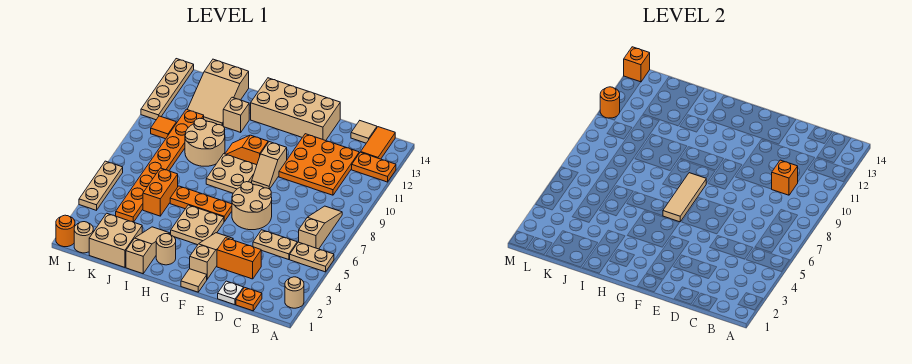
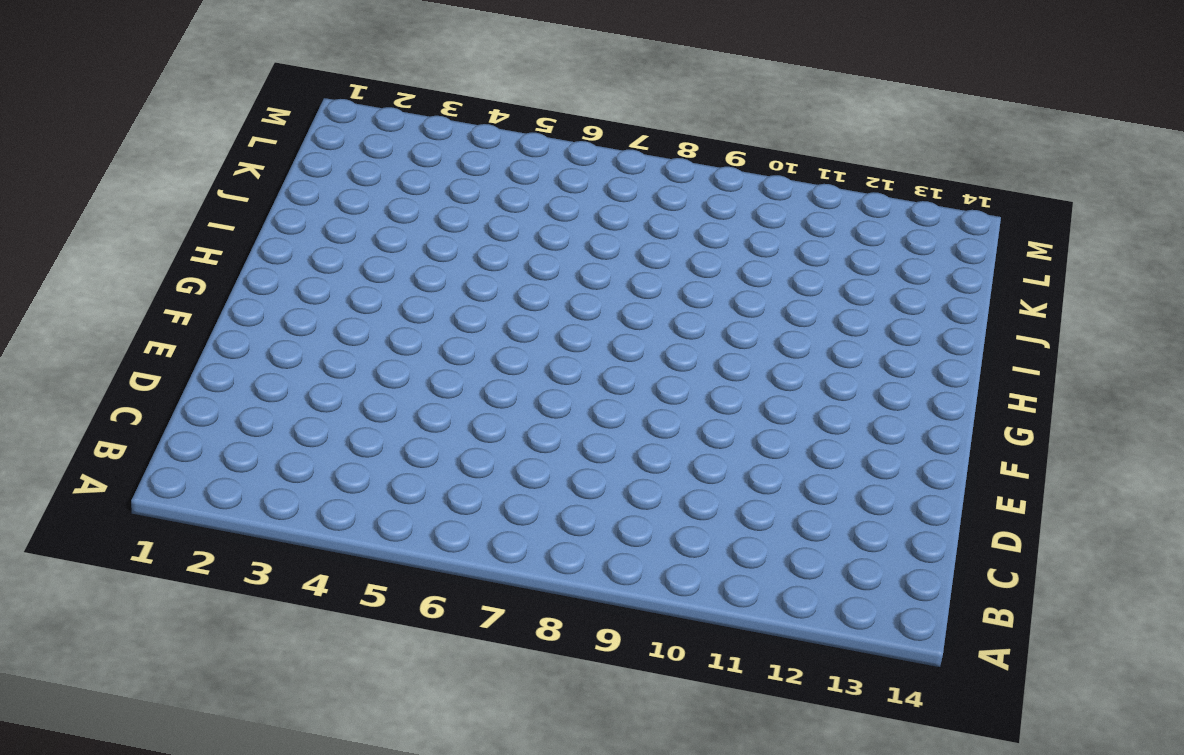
none -> tan round brick A2 level 1
none -> tan plate A5:B5 level 1
none -> orange plate A12:B12 level 1
none -> tan slope B6:B8 level 1 top 6

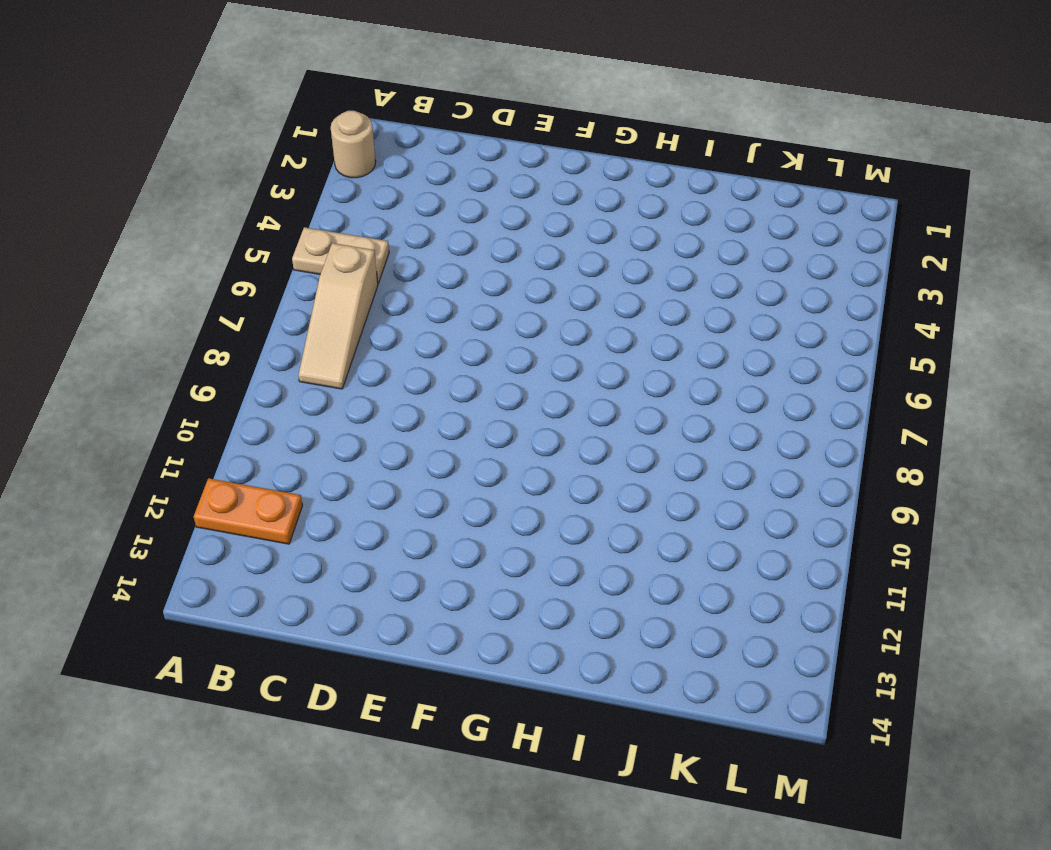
none -> orange tile B13:B14 level 1
none -> orange plate C1 level 1
none -> tan plate C5:D5 level 1
none -> orange plate C10:E12 level 1

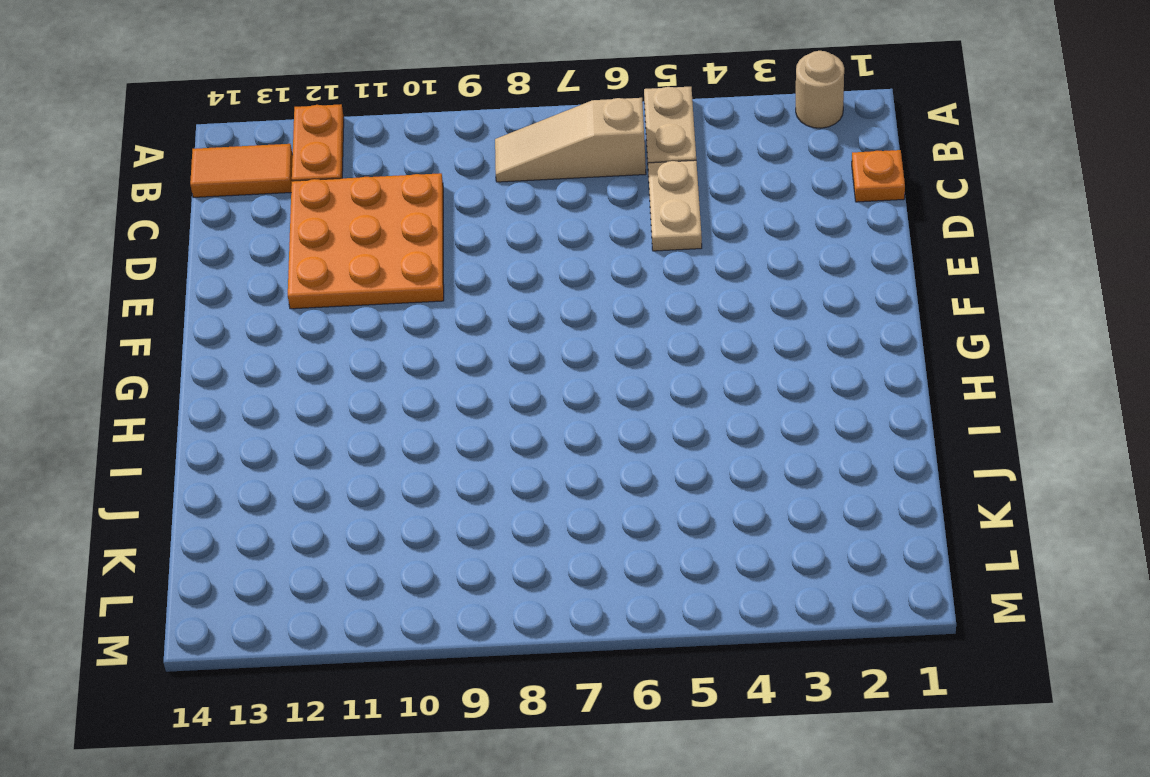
none -> tan tile C14 level 1
none -> white plate D1 level 1
none -> orange brick D3:E3 level 1
none -> tan round brick E6:F7 level 1

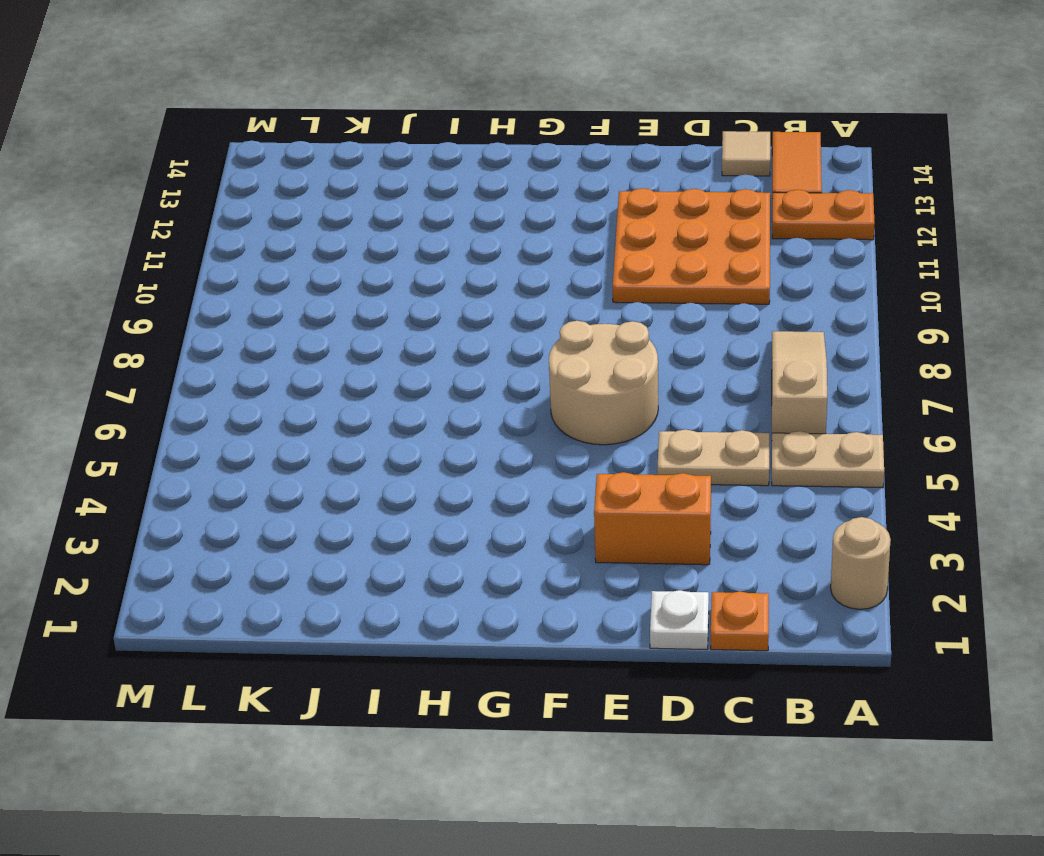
none -> tan brick E13:H14 level 1
none -> tan tile F1 level 1
none -> tan slope F2:F4 level 1 top 2
none -> tan slope F9:F10 level 1 top 10

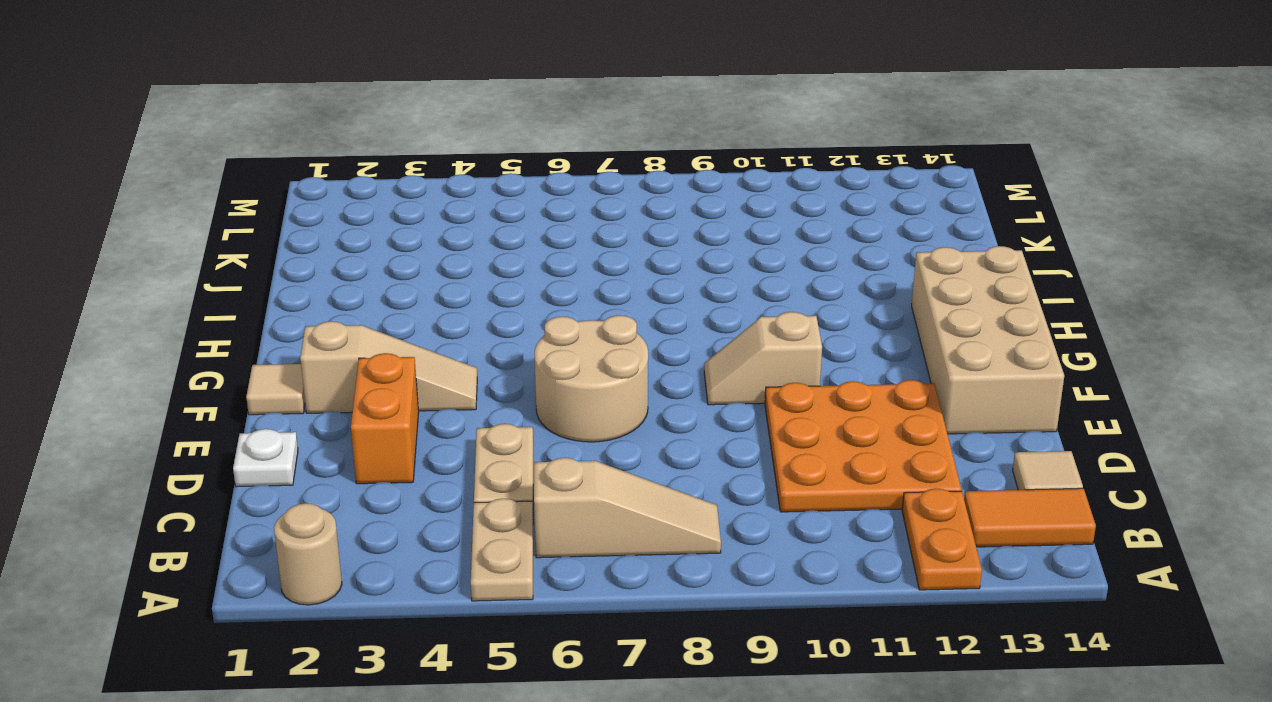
none -> orange plate C1 level 1
none -> tan plate G4:H5 level 1
none -> orange plate G6:I6 level 1
none -> tan plate G8:H9 level 1

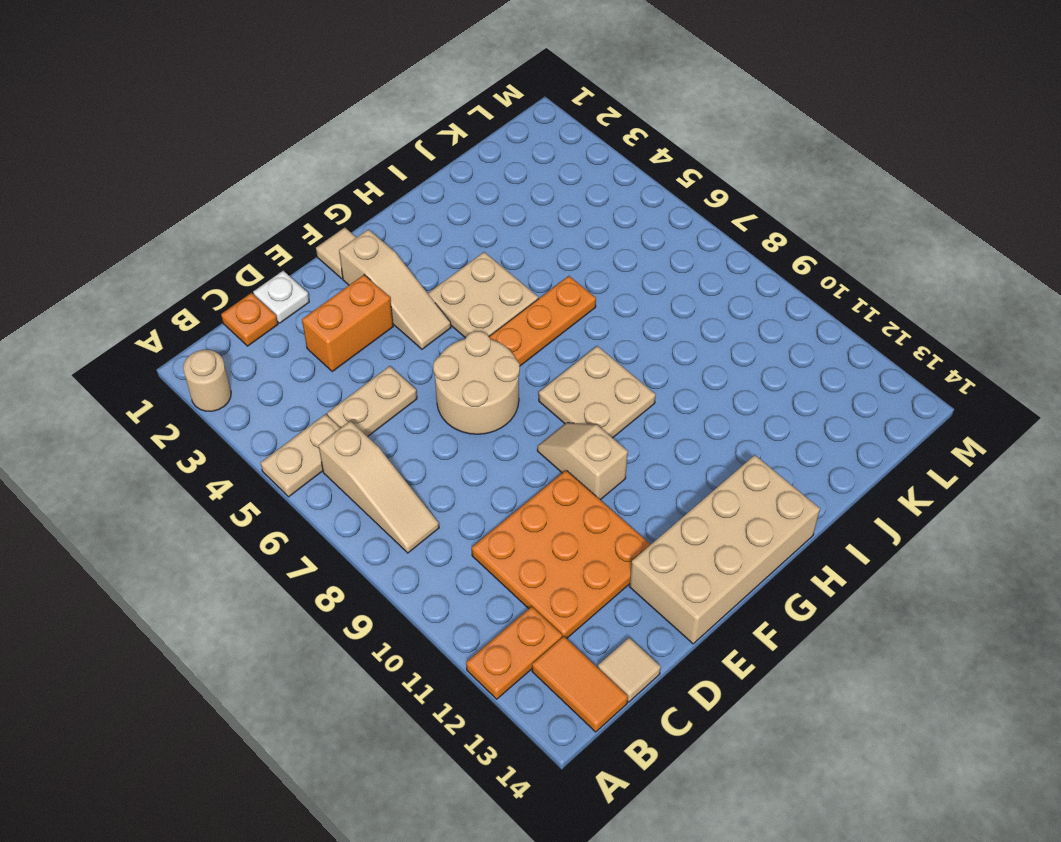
none -> orange slope G10:H10 level 1 top G
none -> tan round brick H2 level 1
none -> tan slope I1:I3 level 1 top 1
none -> tan round brick I9:J10 level 1

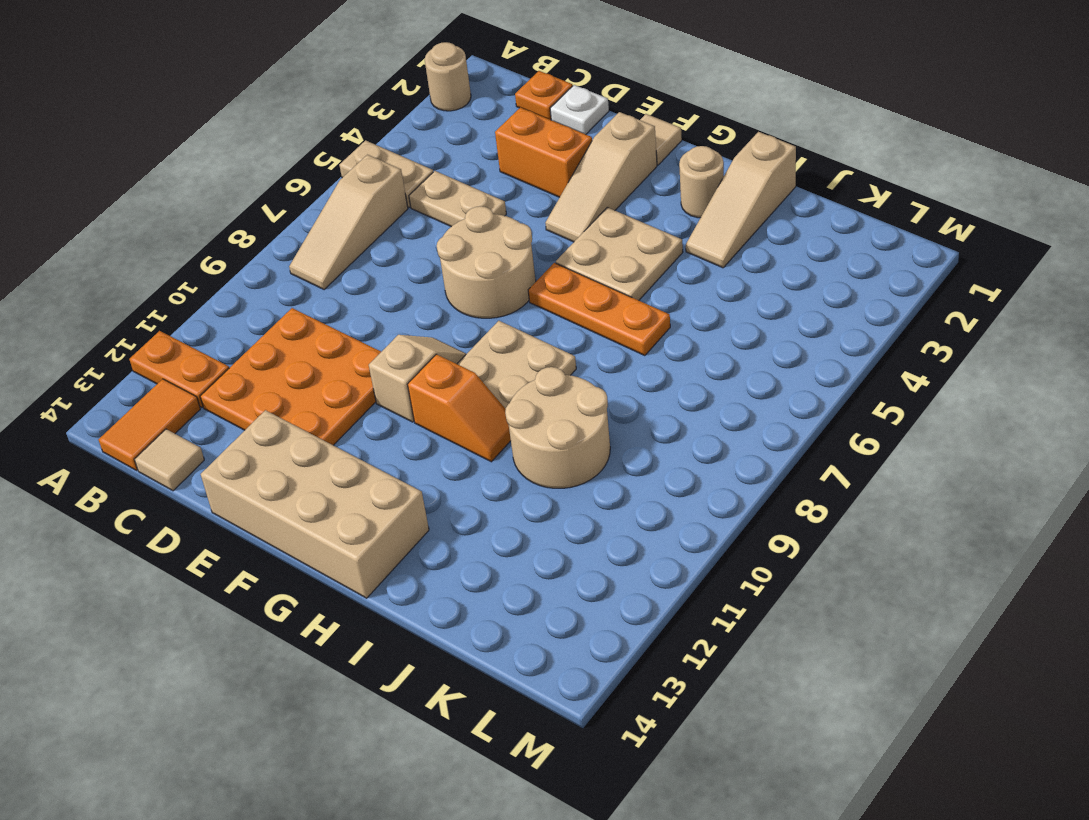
none -> tan brick I12 level 1
none -> tan brick J1:K2 level 1
none -> orange brick J5:J6 level 1
none -> tan slope J12:K14 level 1 top 14

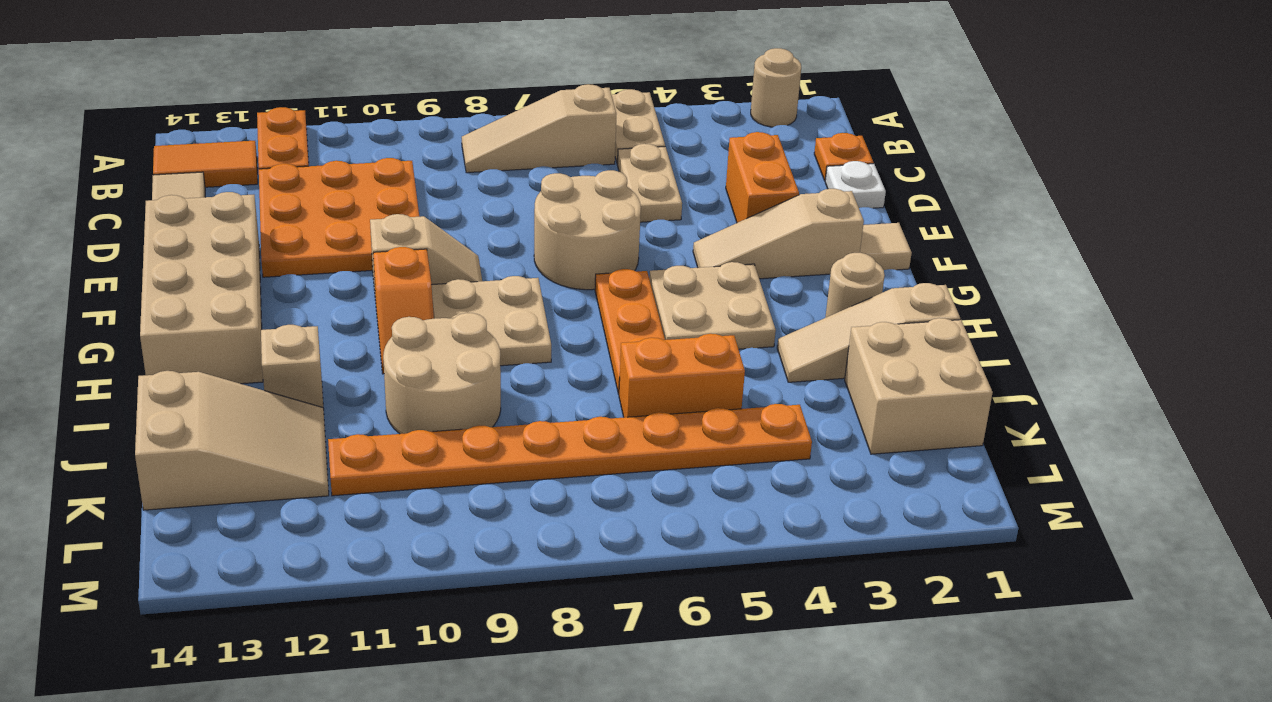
none -> tan round brick L1 level 1
none -> orange tile L10 level 1
none -> orange round brick M1 level 1
none -> tan plate M4:M6 level 1

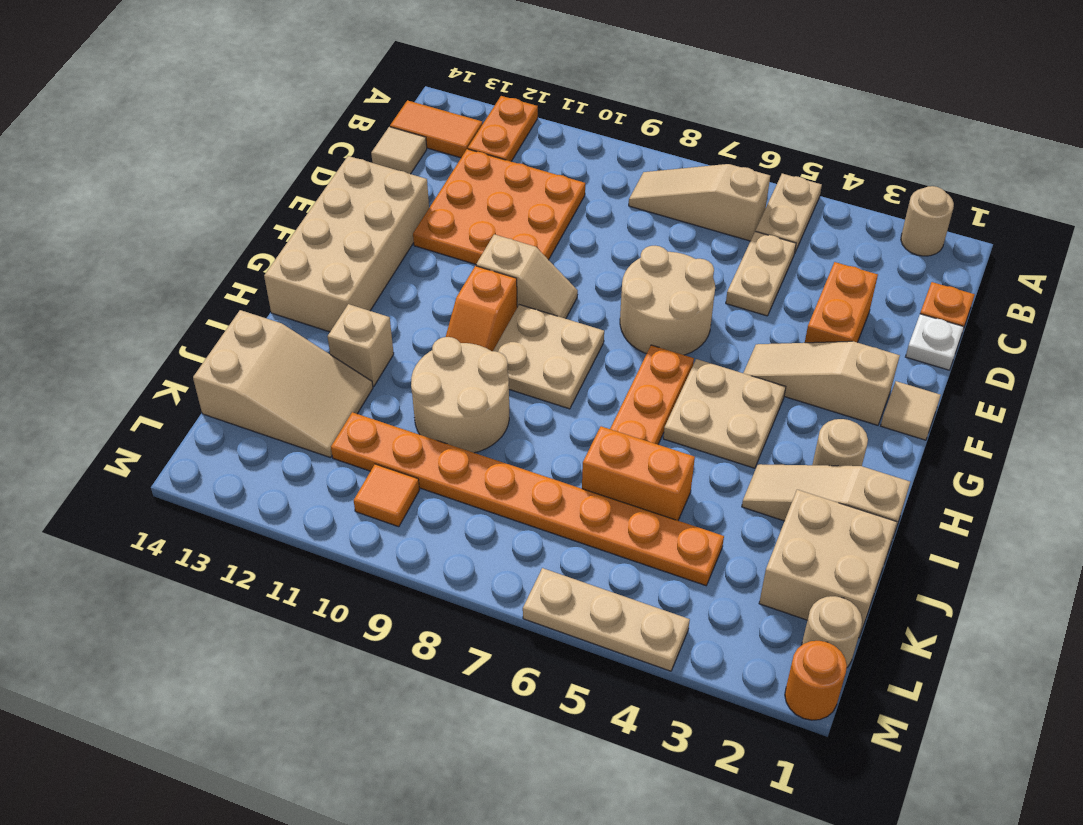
none -> tan plate M11:M14 level 1
none -> orange brick C10 level 2
none -> tan tile G6:G8 level 2
none -> orange round brick M11 level 2

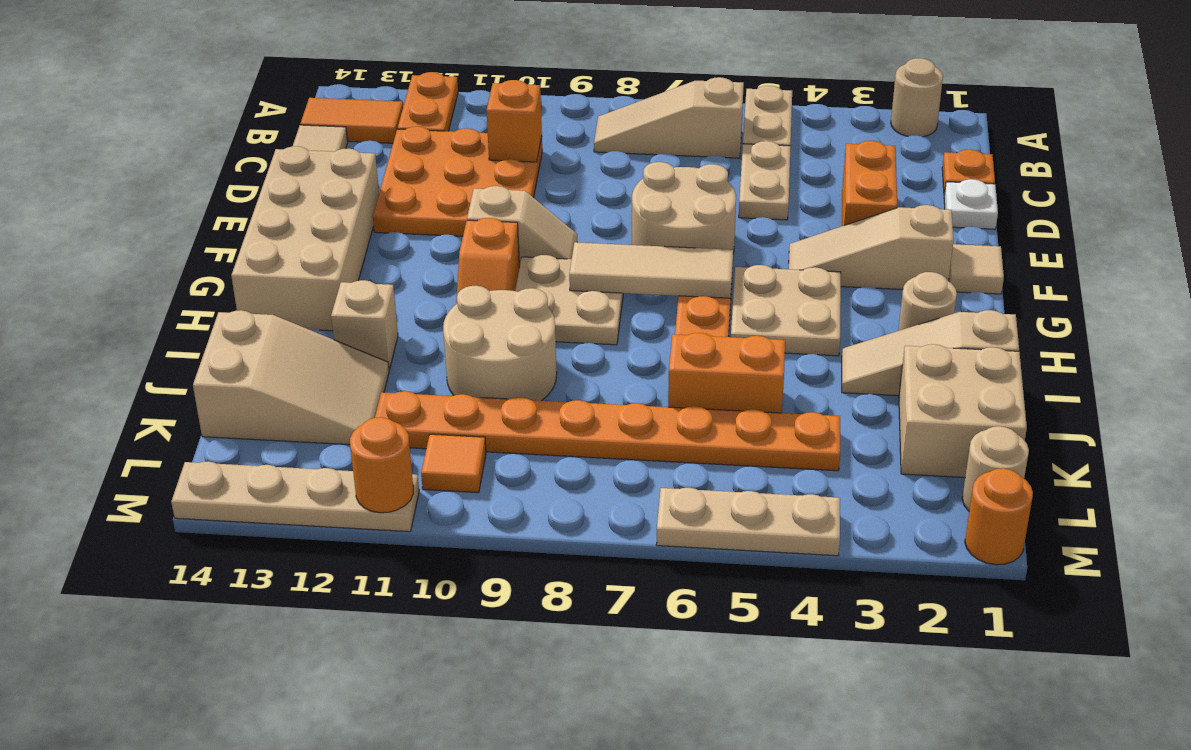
none -> orange brick M14 level 2

